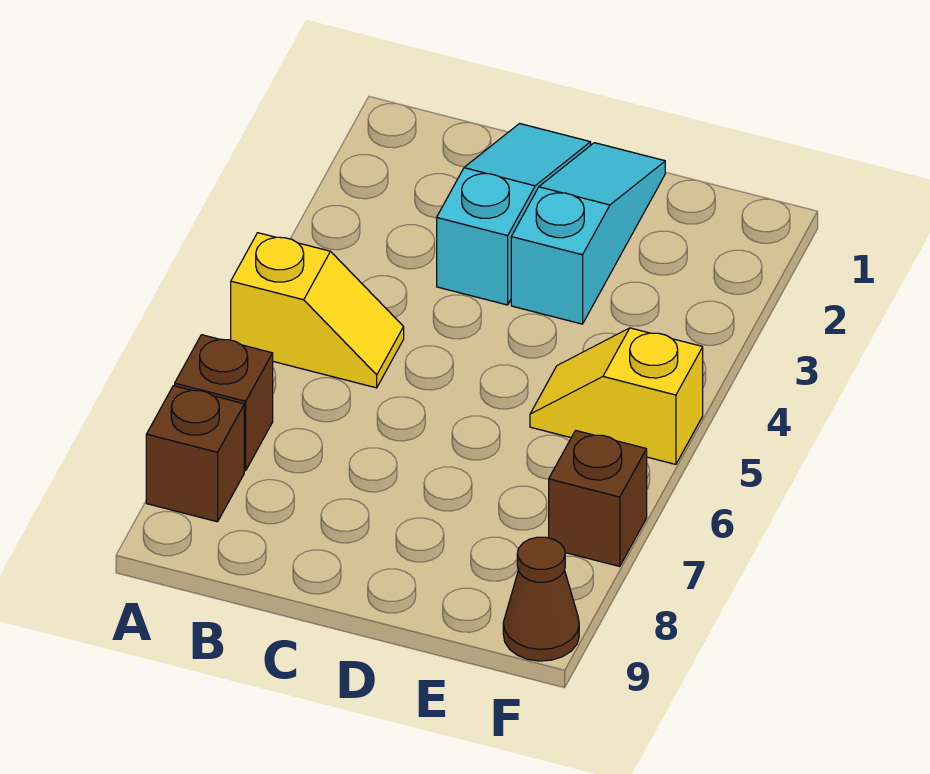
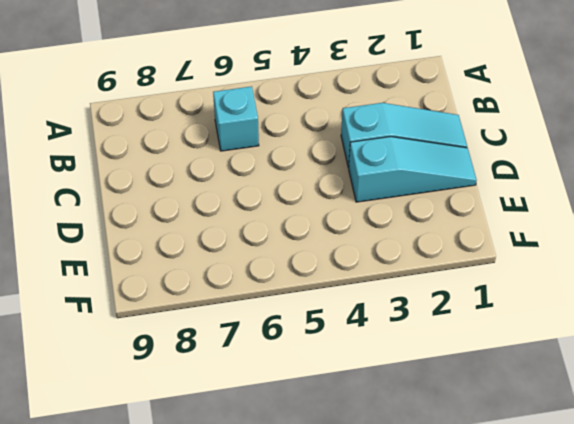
cyan brick B6 level 1 -> none
none -> yellow slope A5:B5 level 1 top A
none -> brown brick A7 level 1

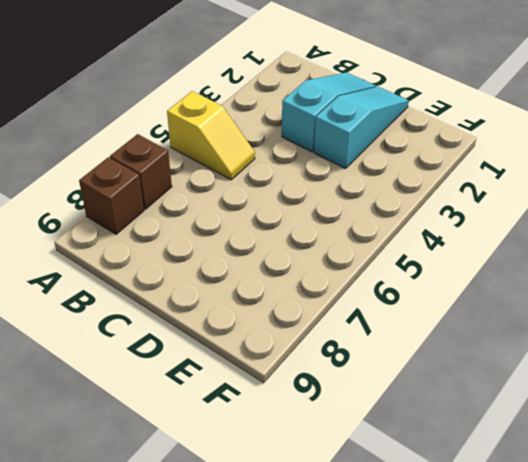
none -> yellow slope E5:F5 level 1 top F
none -> brown brick F7 level 1

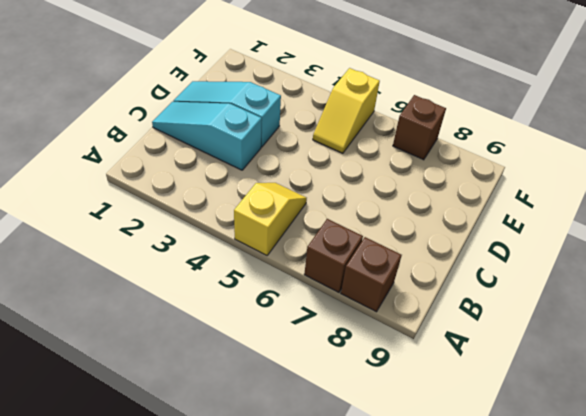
none -> brown cone F9 level 1

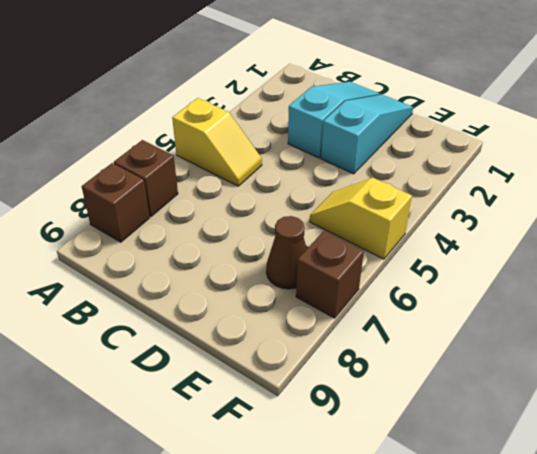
brown cone E7 level 1 -> brown cone F9 level 1

